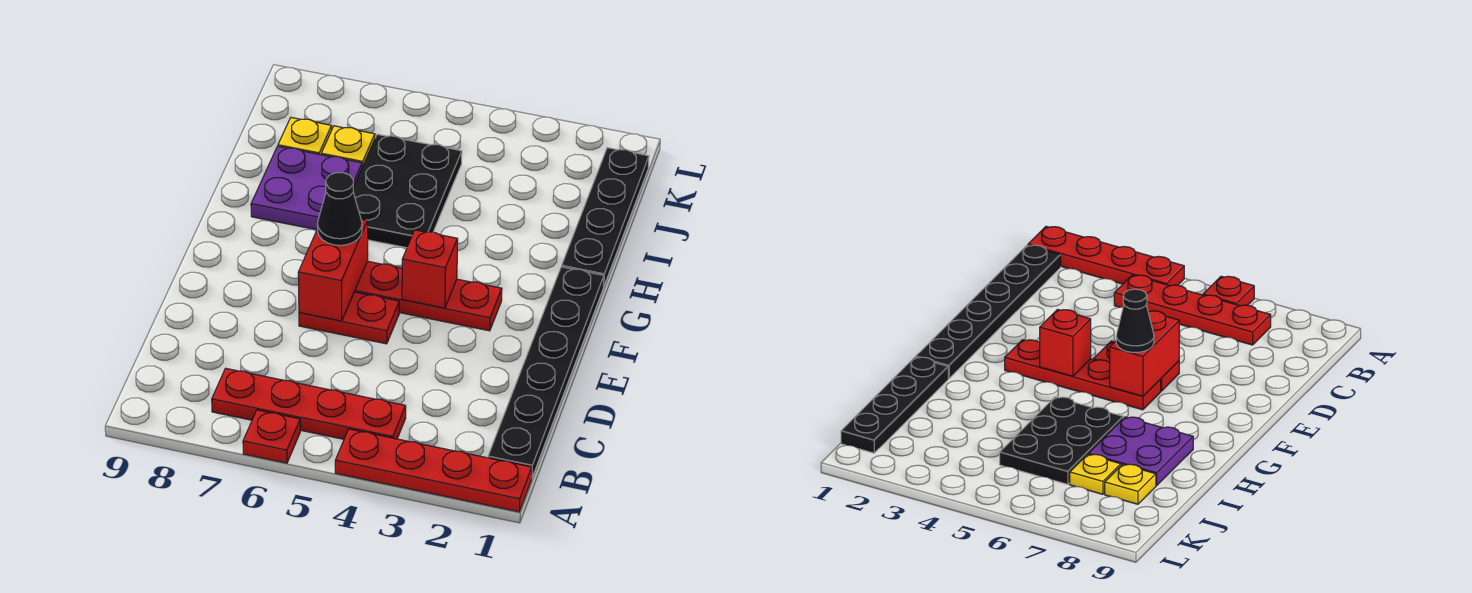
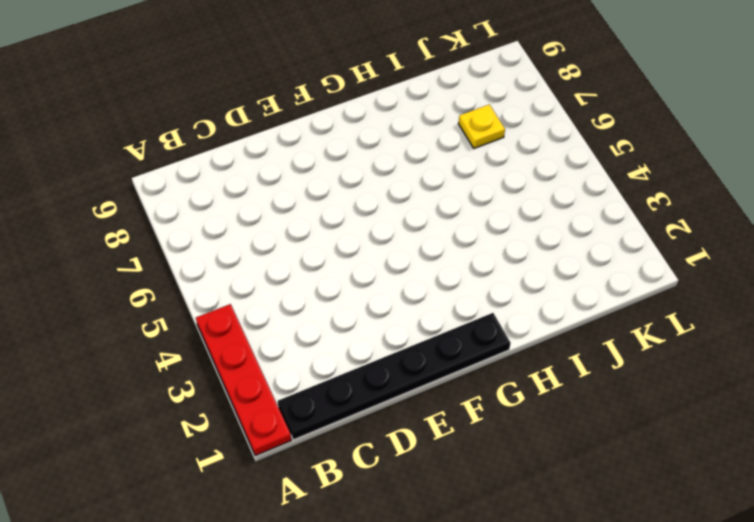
none -> red plate A6 level 1
none -> red plate B4:B7 level 1
none -> red plate E5:E6 level 1

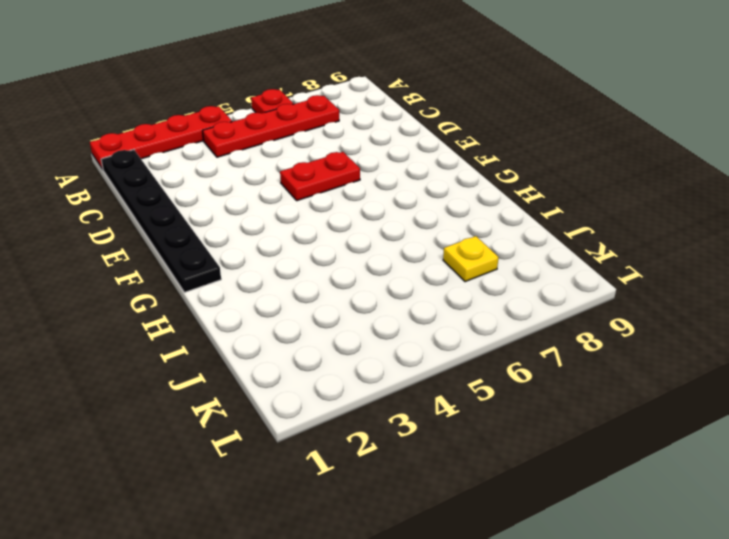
none -> red plate F3:F6 level 1
none -> black plate H1:K1 level 1
none -> black plate H5:J6 level 1

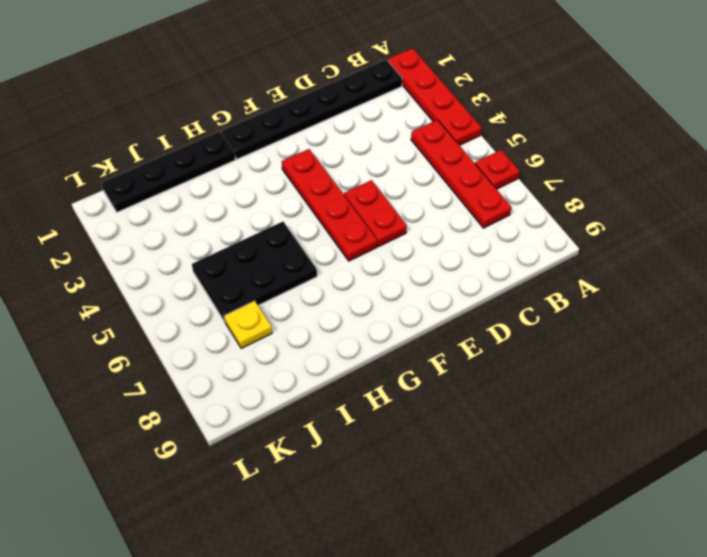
none -> purple plate H7:I8 level 1
none -> yellow plate J8 level 1
none -> red brick E6:F6 level 2

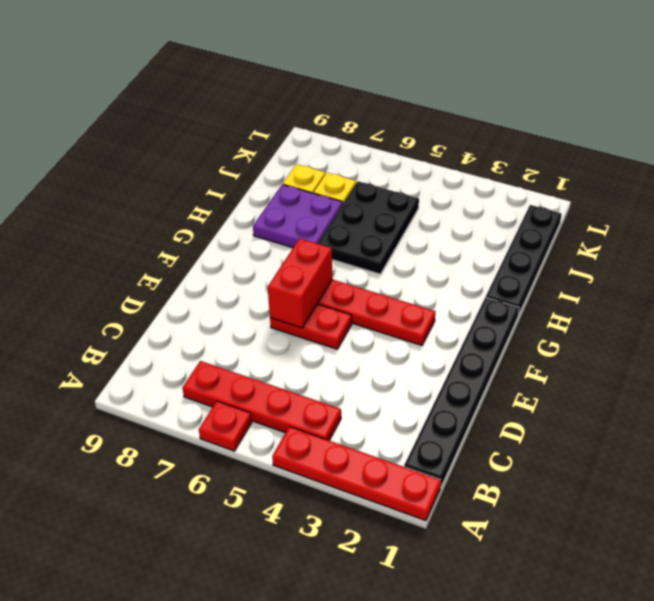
none -> red brick F4 level 2
none -> black cone F6 level 3

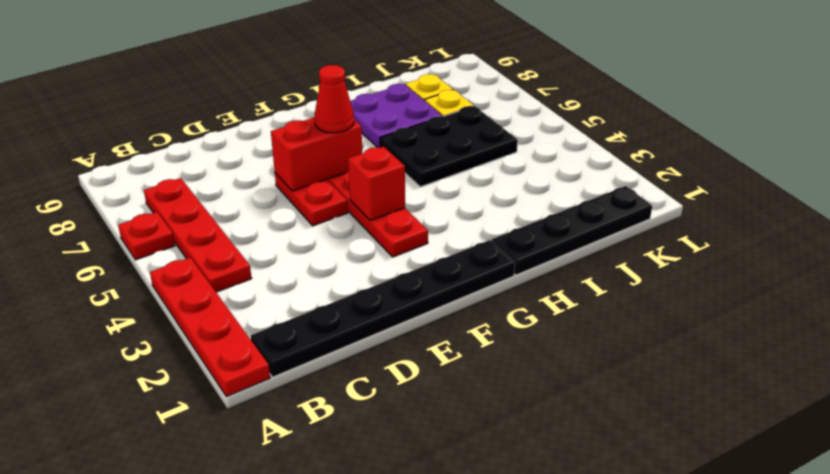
red cone F6 level 3 -> black cone F6 level 3

